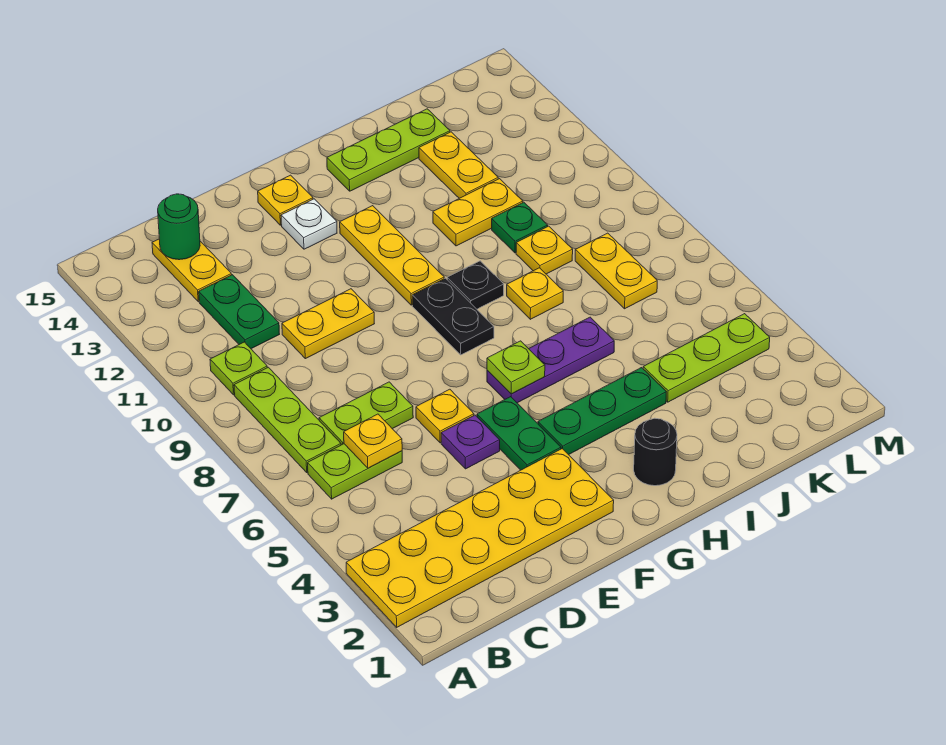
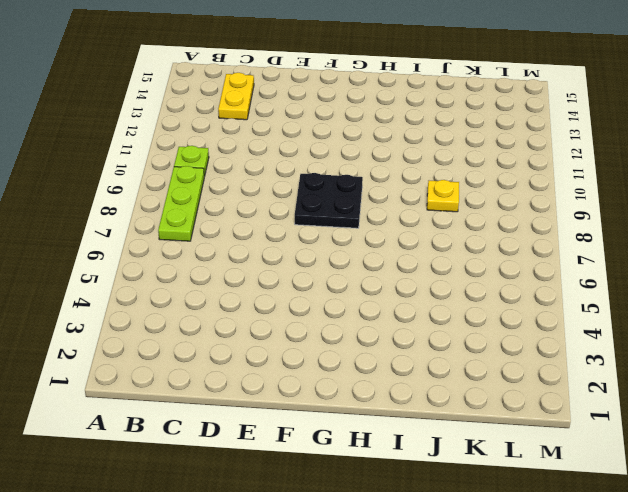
black plate F8:G9 level 1 -> black plate G8:G9 level 1
none -> yellow plate A2:F3 level 1
none -> lime plate B6:C6 level 1
none -> lime plate C7:D7 level 1
none -> green plate C11:C12 level 1

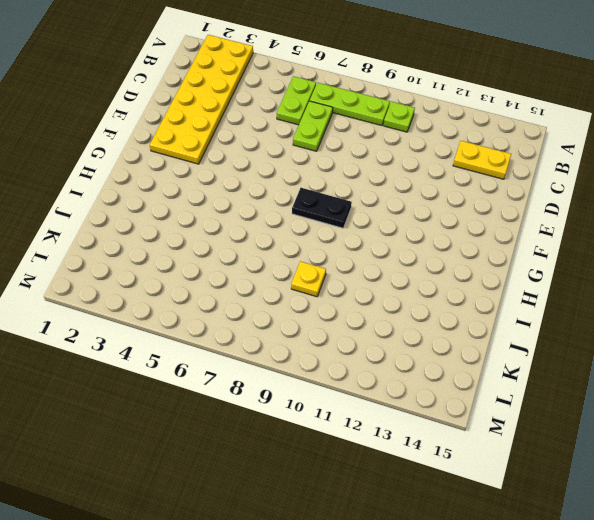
none -> green plate C11:C12 level 1
none -> yellow plate D10:E10 level 1
none -> purple plate E5 level 1
none -> yellow plate E6 level 1

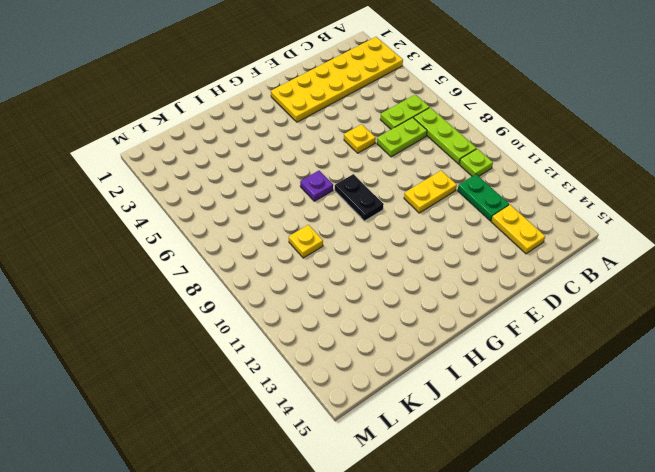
purple plate H7 level 1 -> purple plate E5 level 1
none -> green plate F4:F5 level 1
none -> white plate F13 level 1
none -> yellow plate F14 level 1
none -> green plate G4:I4 level 1

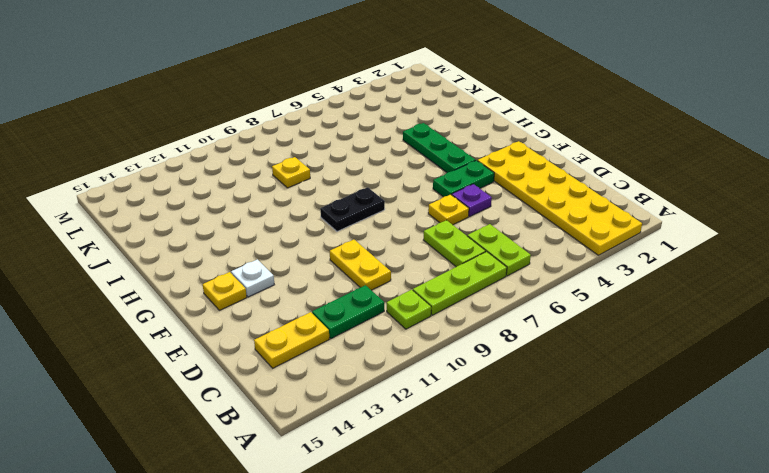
none -> purple plate G6:I6 level 1
none -> yellow plate G10:G12 level 1
none -> black round brick H2 level 1
none -> black plate H9 level 1

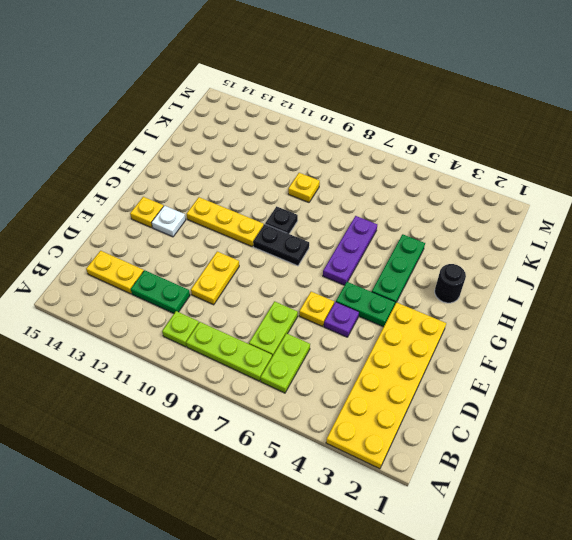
none -> lime plate H14:J14 level 1
none -> yellow plate I8 level 1
none -> yellow plate I11:J11 level 1
none -> lime plate J4:L4 level 1

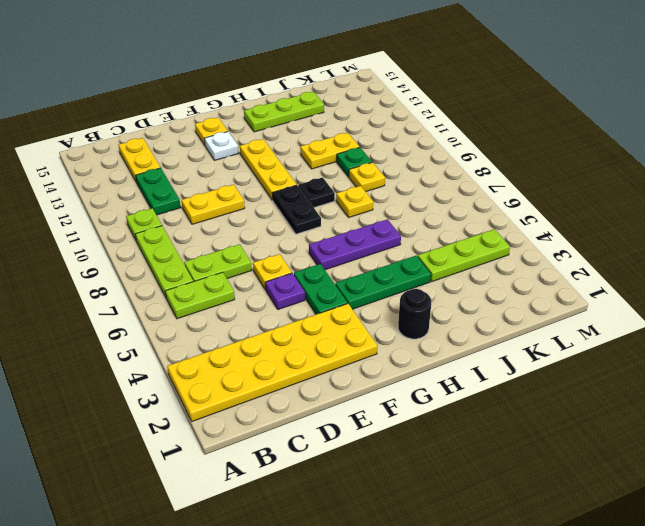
none -> yellow plate J12:J13 level 1
none -> yellow plate K7:K8 level 1
none -> yellow plate C6 level 2
none -> green round brick C14 level 2

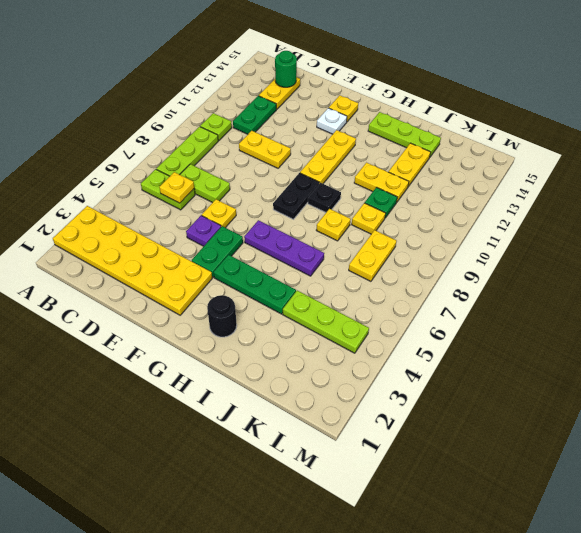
none -> lime plate G6 level 2

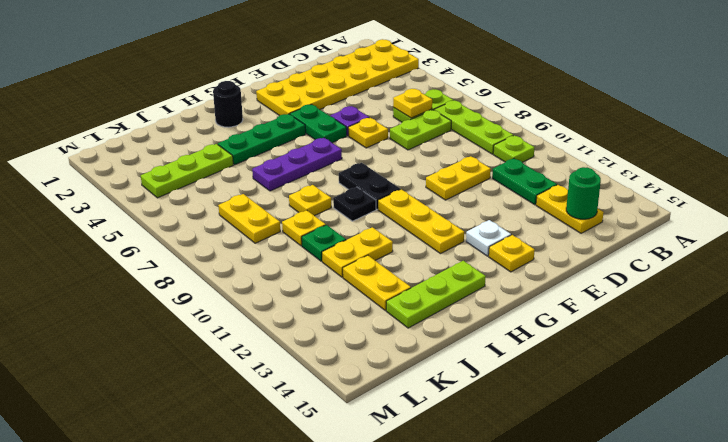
none -> lime plate G6 level 2

